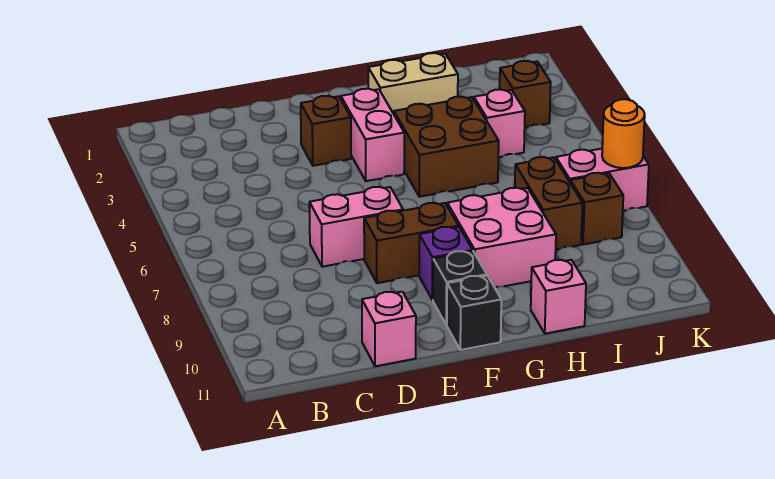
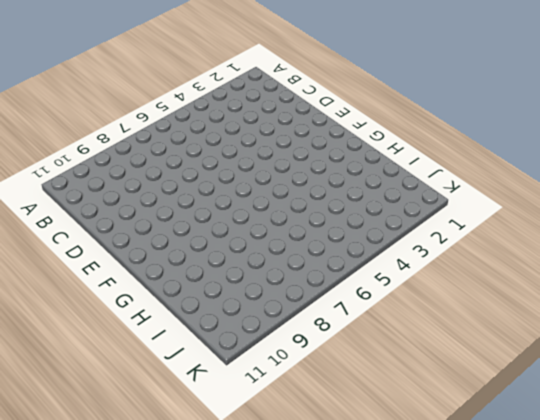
none -> pink brick D7:E7 level 1
none -> pink brick D11 level 1
none -> brown brick E3 level 1

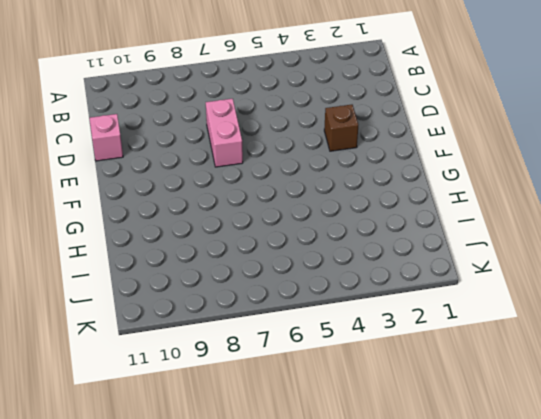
none -> brown brick E8:F8 level 1
none -> pink brick F3:F4 level 1
none -> purple brick F9 level 1

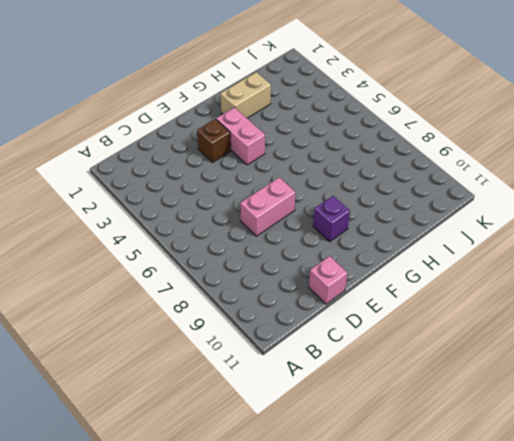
none -> brown brick E8:F8 level 1
none -> black brick F10 level 1
none -> black brick F11 level 1

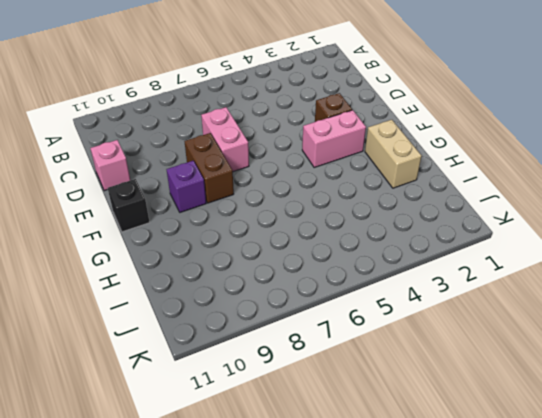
none -> black brick F10 level 1
none -> brown brick G4:H5 level 1
none -> pink brick G8:H9 level 1

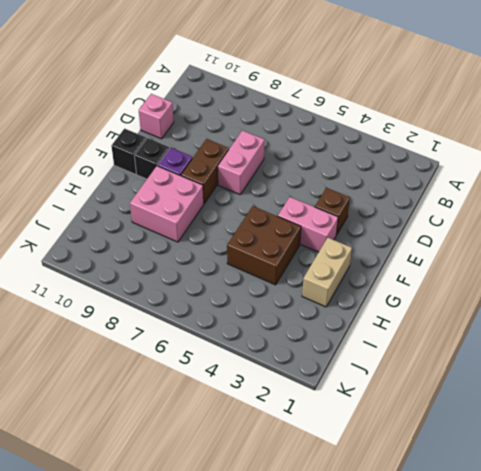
none -> pink brick H11 level 1
none -> pink brick I4 level 1
none -> brown brick I7:I8 level 1

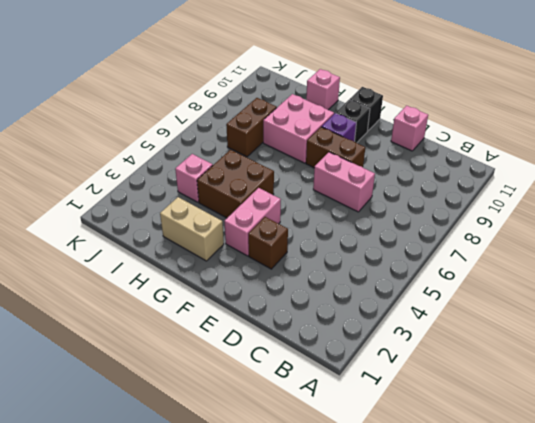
none -> brown brick J3 level 1
none -> pink brick J7:K7 level 1
none -> brown brick J8 level 1

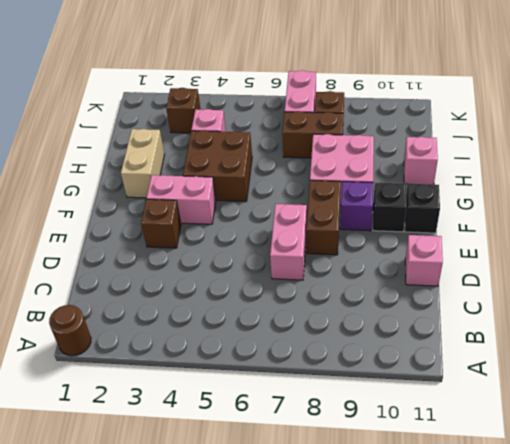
brown round brick A1 level 1 -> none
none -> orange round brick K7 level 2

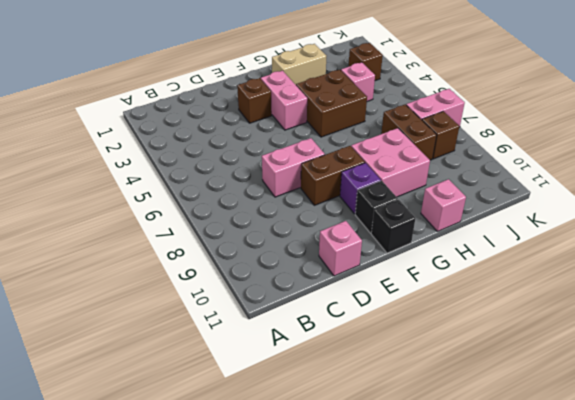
none -> orange round brick K7 level 2

